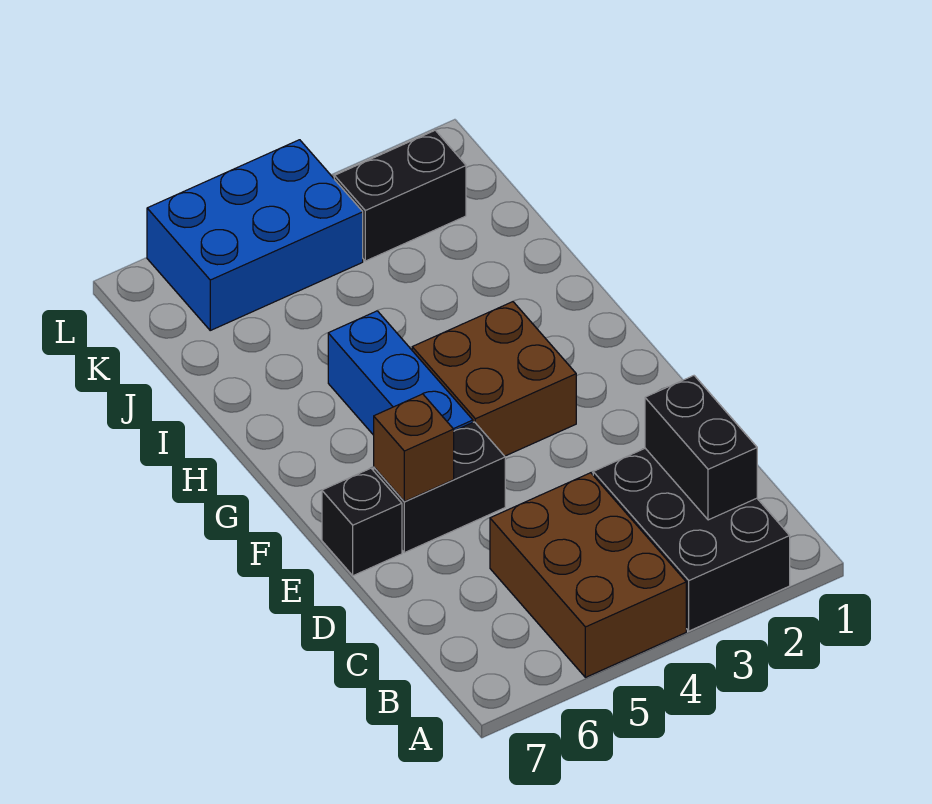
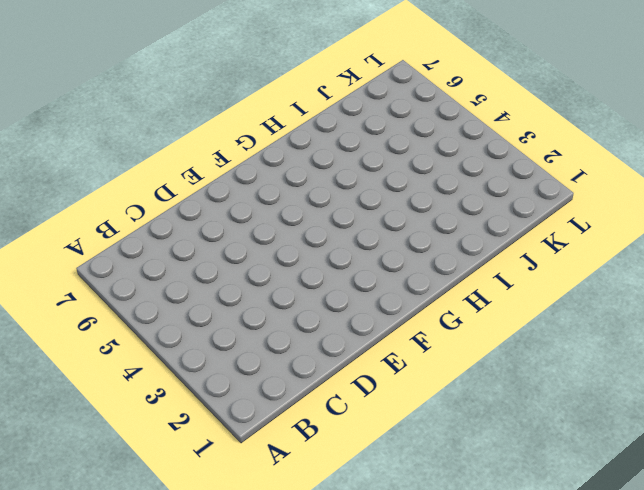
none -> black brick A2:C3 level 1
none -> brown brick A4:C5 level 1

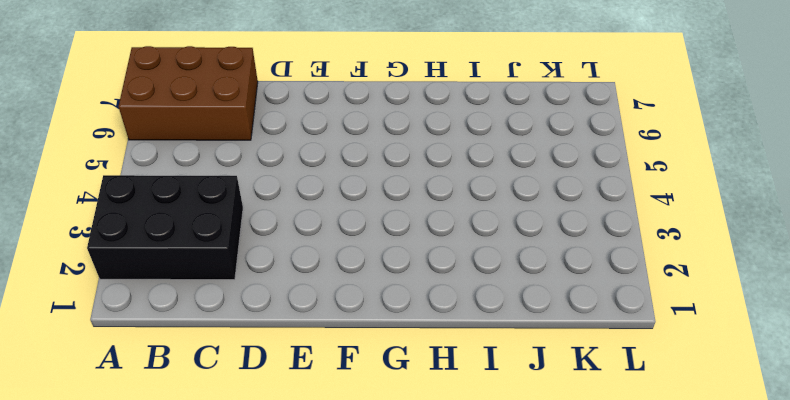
brown brick A6:C7 level 1 -> brown brick A4:C5 level 1
none -> black brick E5:E6 level 1
none -> black brick E7 level 1

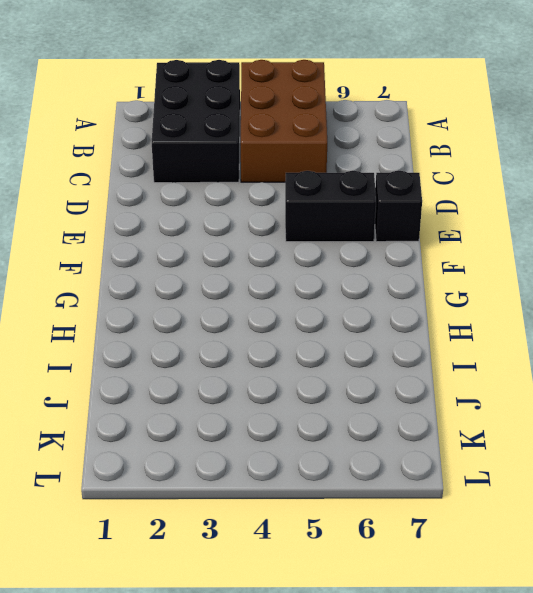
none -> brown brick F3:G4 level 1
none -> blue brick F5:H5 level 1

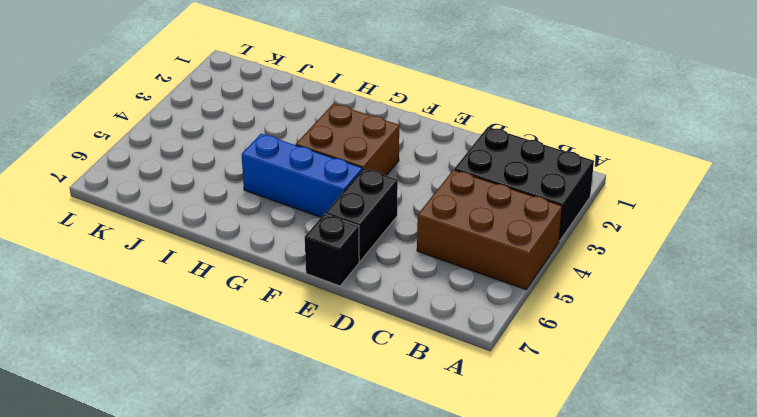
none -> black brick K2:K3 level 1
none -> blue brick K4:L6 level 1

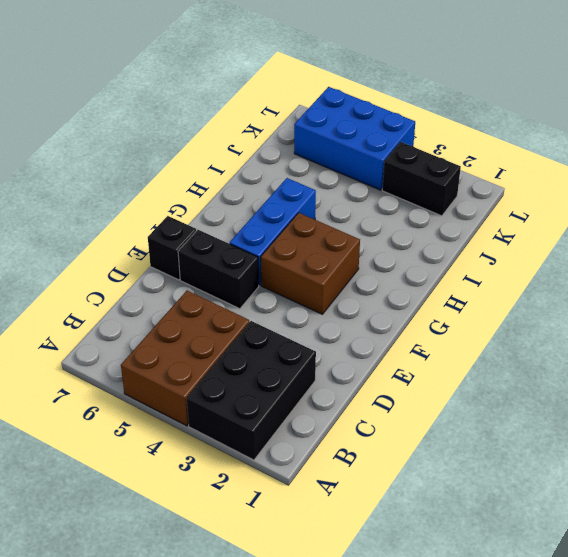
none -> black brick B2:C2 level 2
none -> brown brick E6 level 2

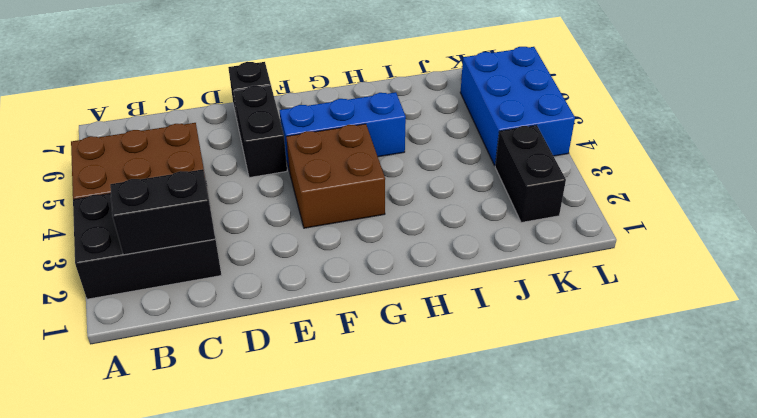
none -> brown brick E6 level 2

